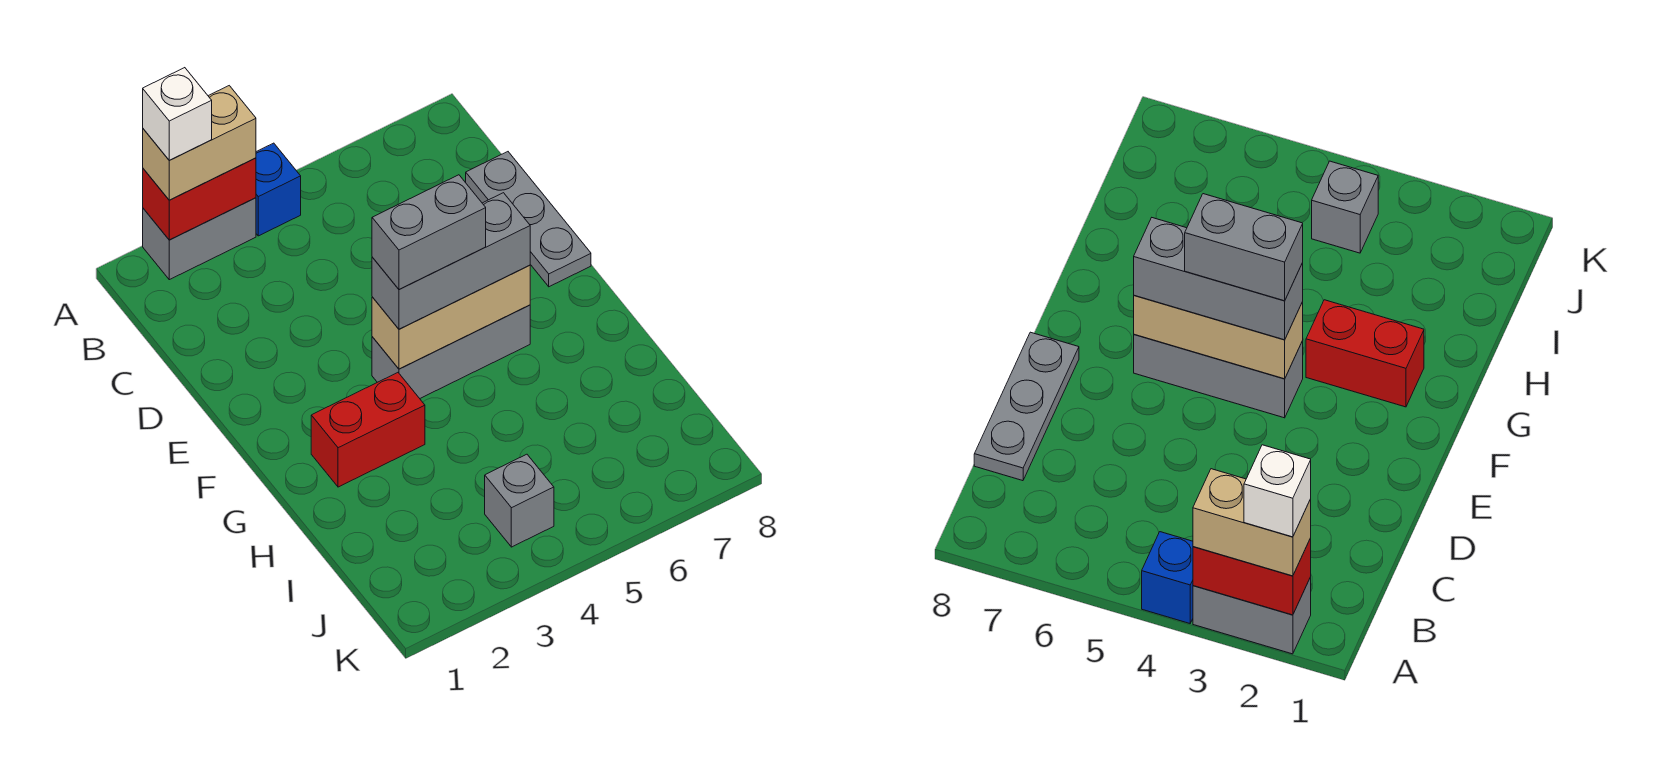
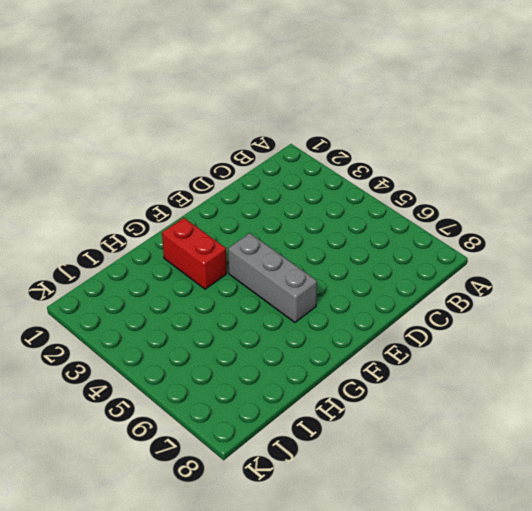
none -> grey brick A2:A3 level 1
none -> blue brick A4 level 1
none -> grey plate C8:E8 level 1

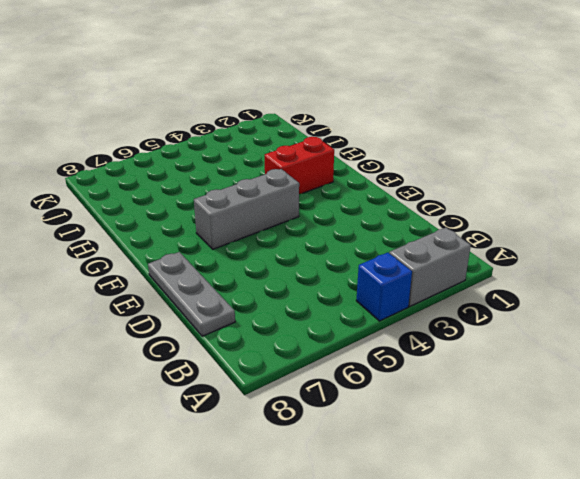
none -> grey brick J4 level 1
none -> red brick A2:A3 level 2
none -> tan brick F4:F6 level 2

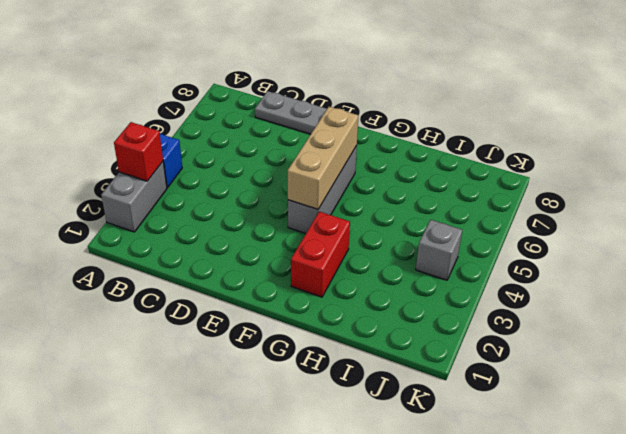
red brick A3 level 2 -> red brick A2:A3 level 2
none -> tan brick A2:A3 level 3
none -> grey brick F4:F6 level 3
none -> white brick A2 level 4

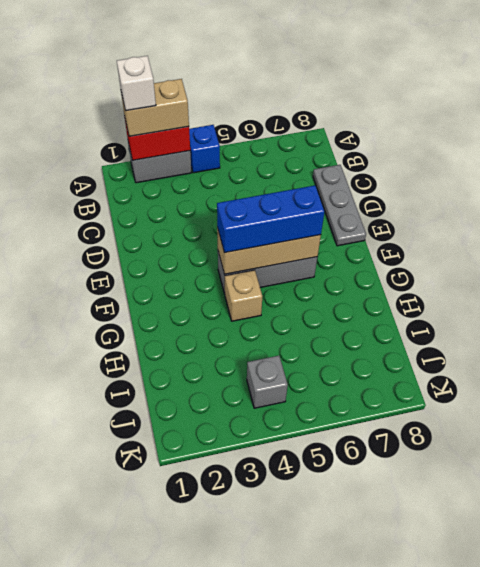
blue brick F4:F6 level 3 -> grey brick F4:F6 level 3
tan brick G4 level 1 -> none
none -> red brick G2:G3 level 1
none -> grey brick F4:F5 level 4

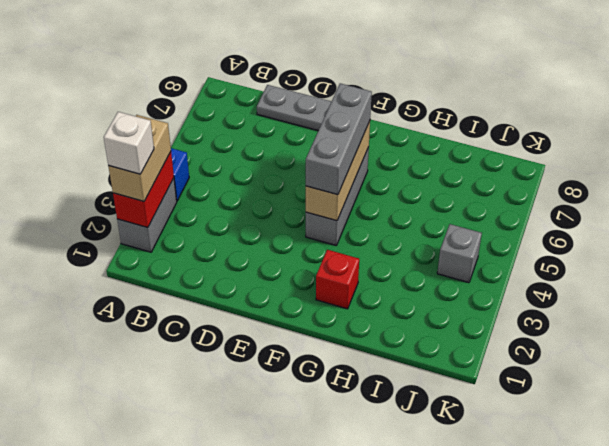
red brick G2 level 1 -> red brick G2:G3 level 1
none -> grey brick F4:F5 level 4

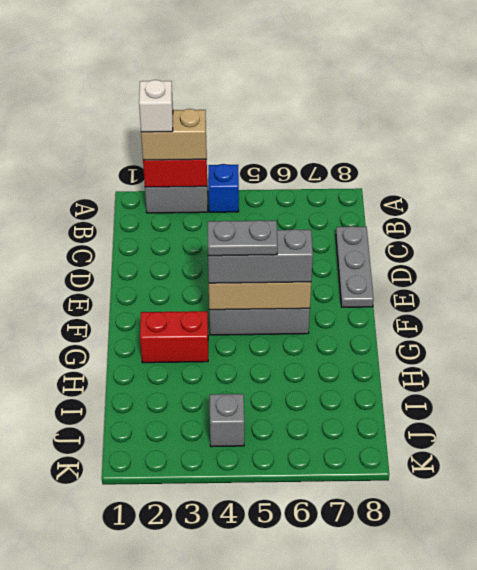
grey plate F4:F5 level 4 -> grey brick F4:F5 level 4

